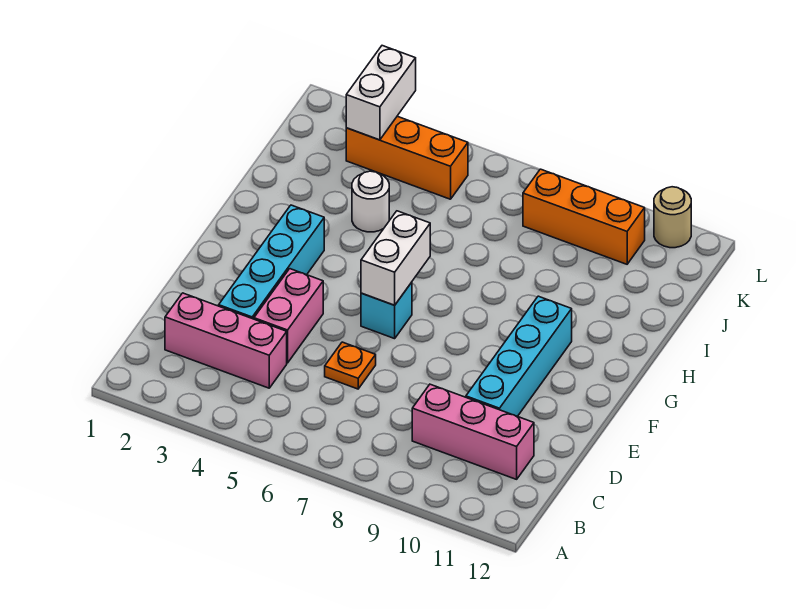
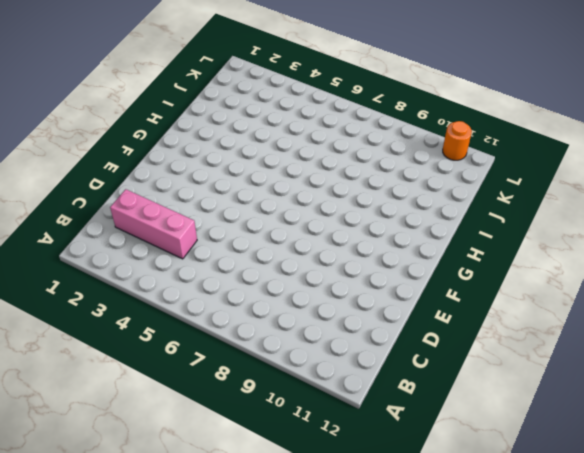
orange round brick L11 level 1 -> tan round brick L11 level 1
none -> pink brick C9:C11 level 1
none -> cyan brick D3:G3 level 1
none -> pink brick D4:E4 level 1

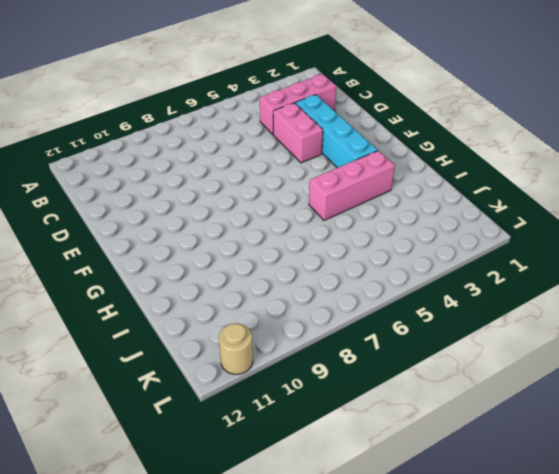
pink brick H3:H5 level 1 -> pink brick C9:C11 level 1
none -> orange plate D6 level 1
none -> cyan brick D10:G10 level 1
none -> cyan brick F6 level 1

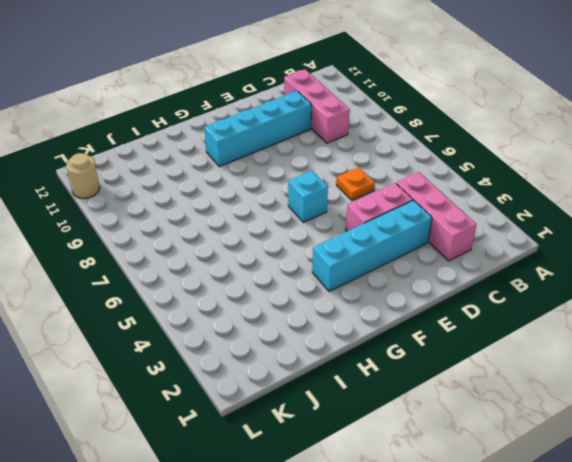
none -> white round brick I4 level 1
none -> orange brick K3:K5 level 1
none -> orange brick K8:K10 level 1

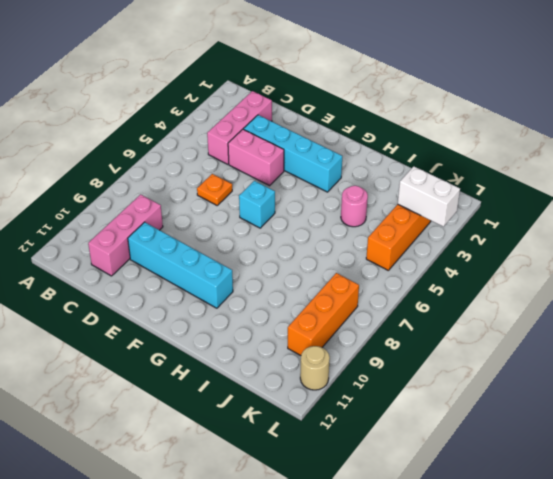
pink round brick I4 level 1 -> white round brick I4 level 1
none -> white brick F6:G6 level 2

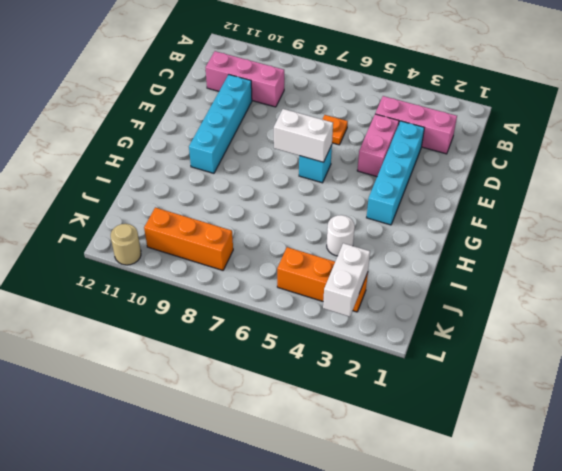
white brick F6:F7 level 2 -> white brick F6:G6 level 2

